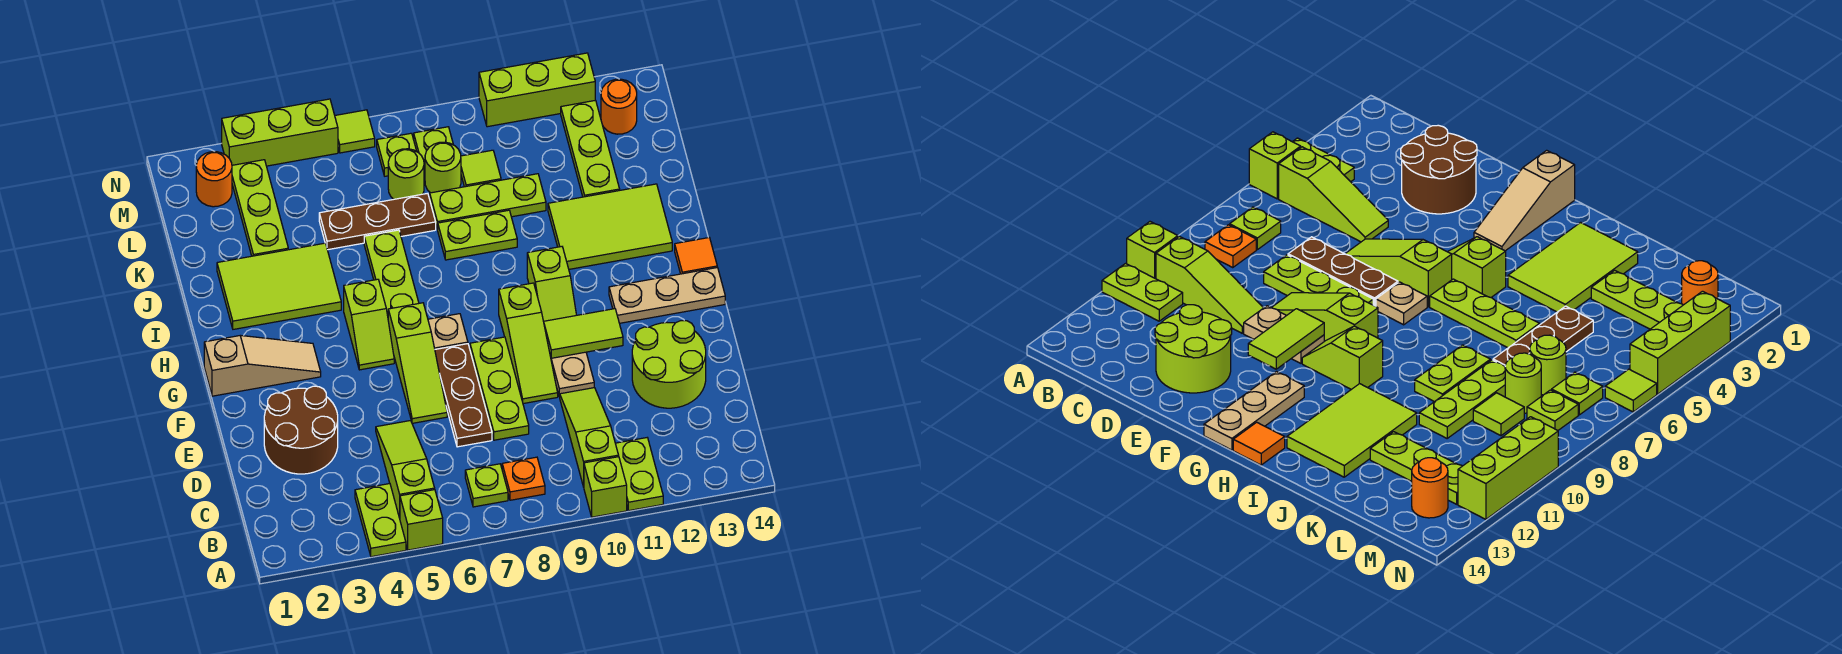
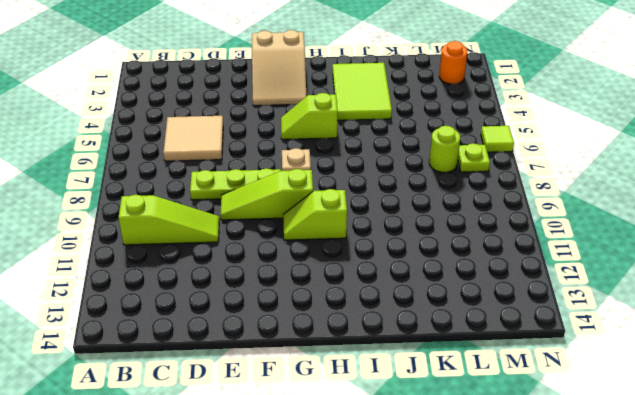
tan tile C5:D6 level 1 -> lime slope B5:D5 level 1 top B
tan slope F1:G3 level 1 top 1 -> tan slope G1:G3 level 1 top 1
none -> lime plate A4:B4 level 1
none -> lime brick A5 level 1
none -> lime brick A10 level 1
none -> lime plate A11:B11 level 1

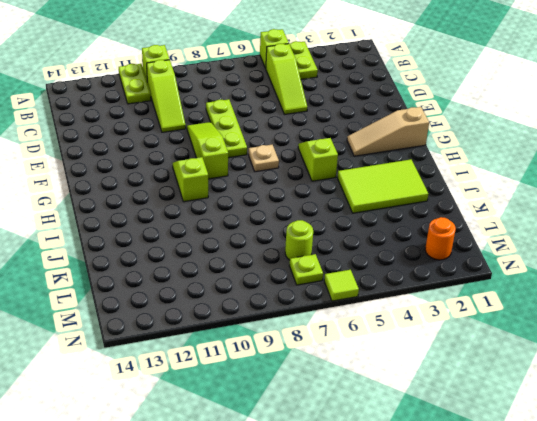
none -> lime plate B7 level 1
none -> orange plate B8 level 1
none -> brown round brick D2:E3 level 1
none -> brown plate D7:F7 level 1

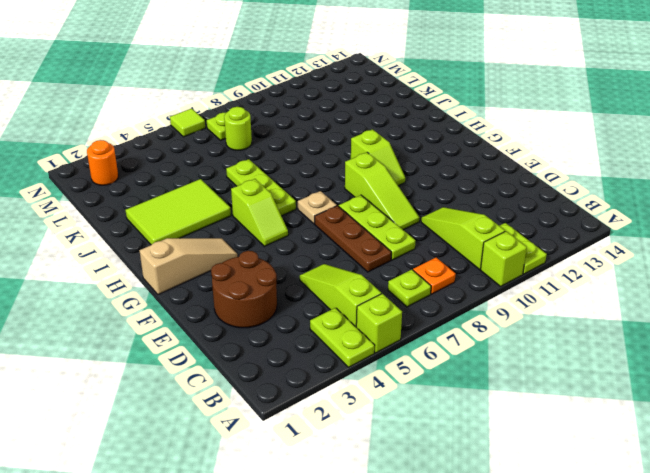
none -> lime round brick D12:E13 level 1
none -> lime slope E6:G6 level 1 top G
none -> tan plate E10:F10 level 1
none -> tan plate G12:G14 level 1

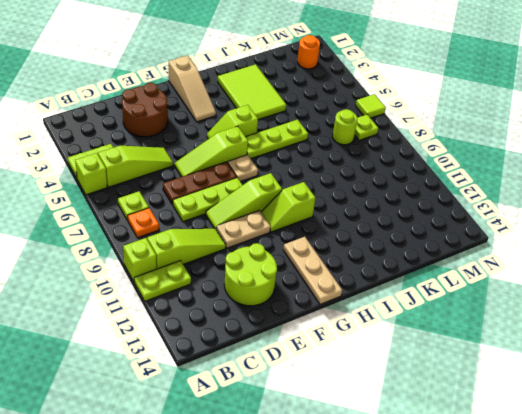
none -> orange tile H14 level 1
none -> lime tile I11:J13 level 1
none -> lime plate J8:J9 level 1
none -> lime plate K3:M3 level 1

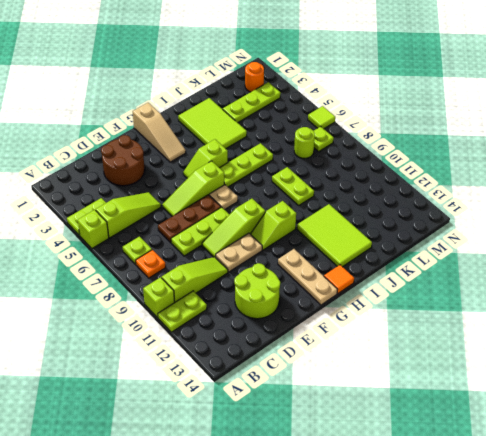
none -> brown plate K5:K7 level 1
none -> lime plate K8:K10 level 1
none -> lime plate K12:M12 level 1
none -> lime round brick L8 level 1

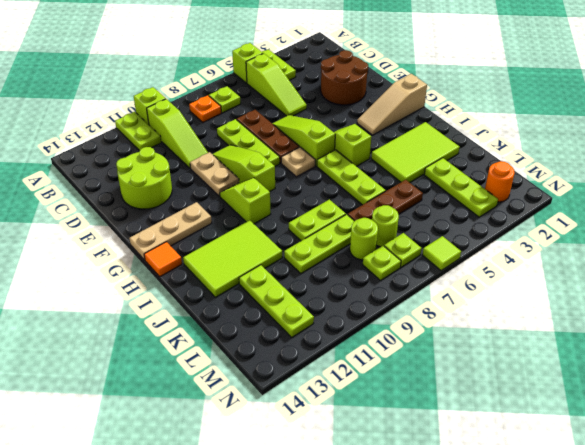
none -> lime tile L9 level 1
none -> orange round brick M13 level 1
none -> lime brick N3:N5 level 1
none -> lime brick N10:N12 level 1

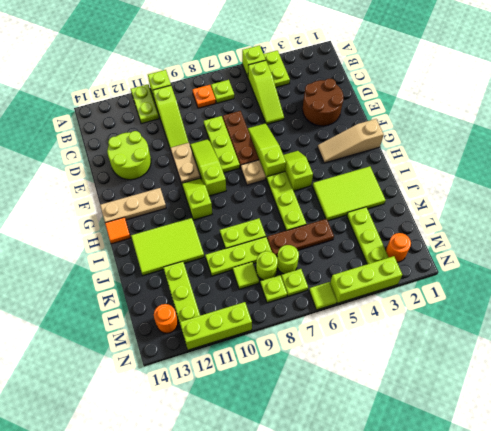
none -> lime tile F10:F11 level 2

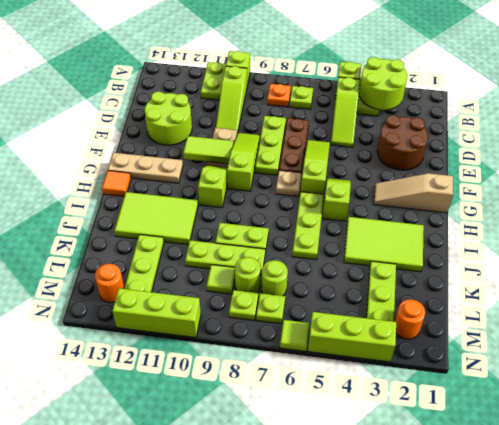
lime round brick A3:B4 level 2 -> none
none -> brown plate K5:K7 level 1

